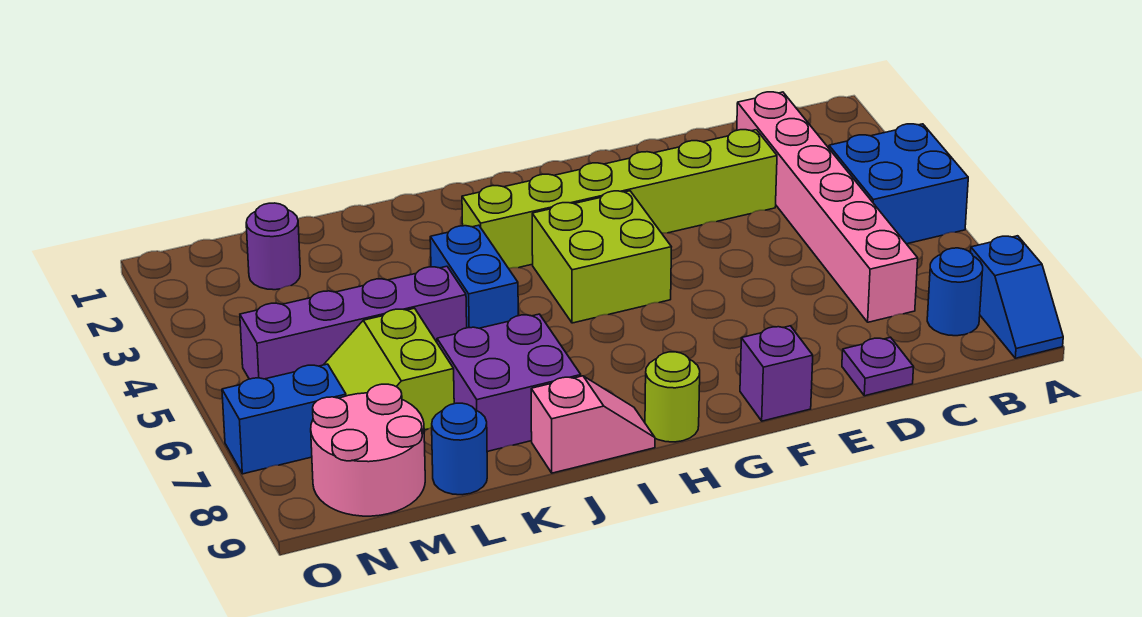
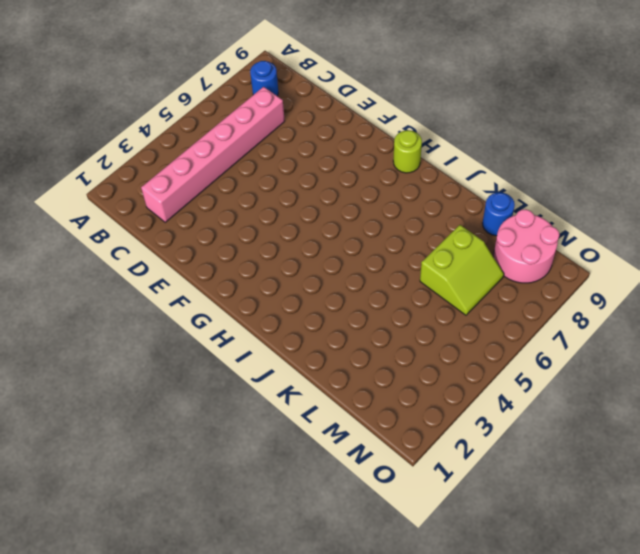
none -> blue brick A4:B5 level 1
none -> blue slope A8:A9 level 1 top 8
none -> lime brick D3:I3 level 1

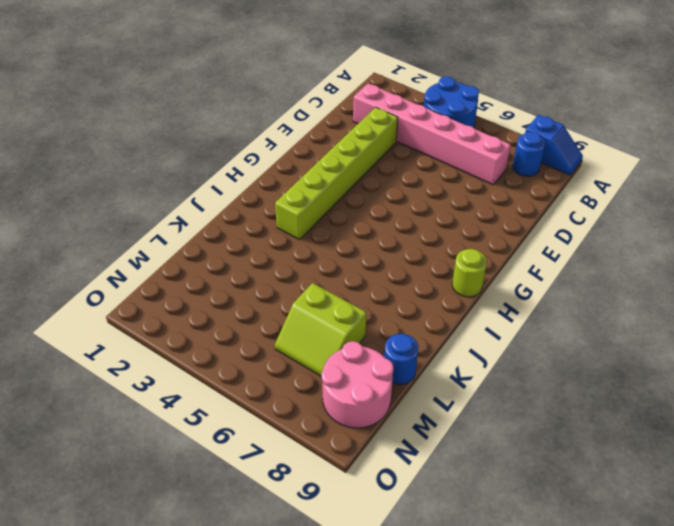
blue round brick A4:B5 level 1 -> blue brick A4:B5 level 1
none -> purple plate D9 level 1
none -> purple brick F9 level 1
none -> lime brick G4:H5 level 1

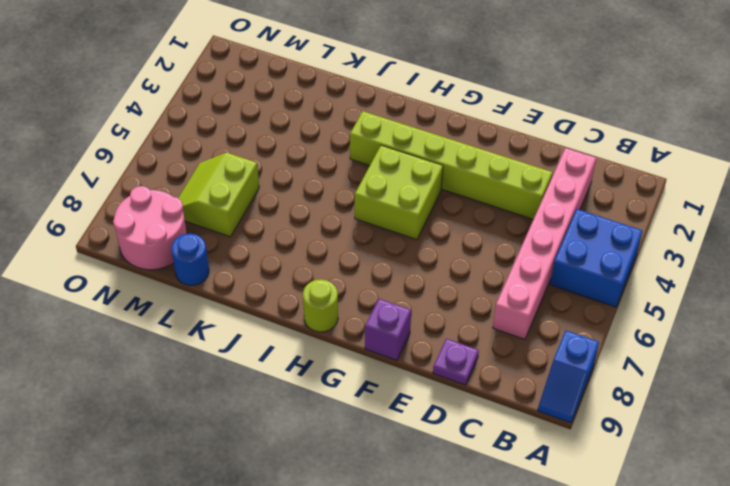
none -> blue round brick B8 level 1
none -> pink slope I9:J9 level 1 top J
none -> blue brick J4:J5 level 1

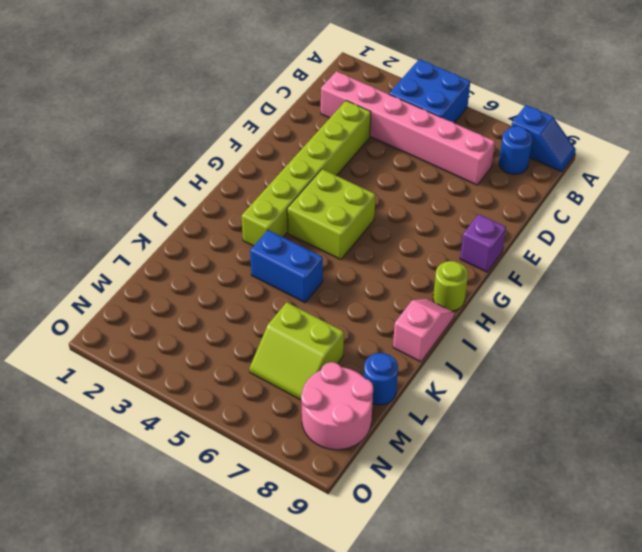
none -> purple plate D9 level 1
none -> purple brick J7:K8 level 1
none -> purple brick K5:N5 level 1

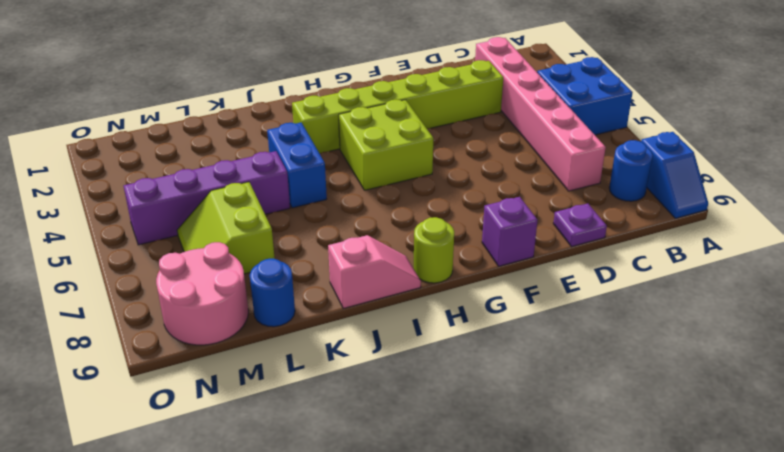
none -> purple brick J7:K8 level 1
none -> purple round brick M2 level 1
none -> blue brick N7:O7 level 1

